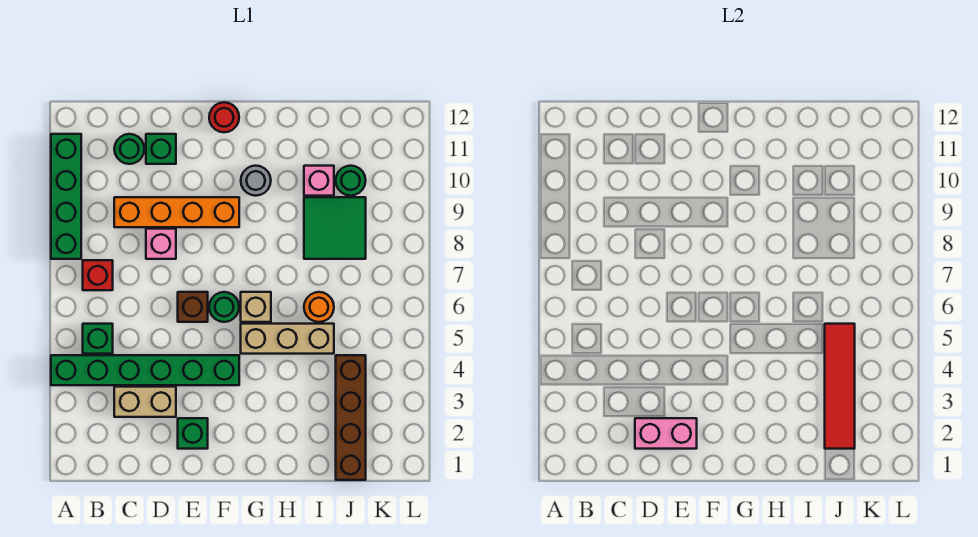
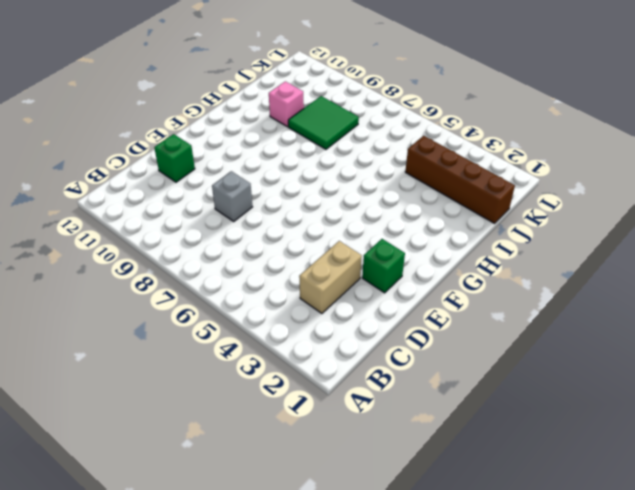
grey brick D8 level 1 -> pink brick D8 level 1
none -> green brick A4:F4 level 1
none -> green brick A8:A11 level 1
none -> green brick B5 level 1

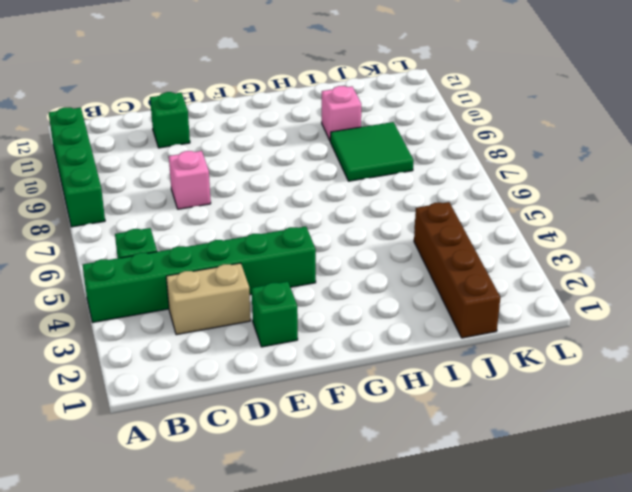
none -> red brick B7 level 1
none -> orange brick C9:F9 level 1
none -> green round brick C11 level 1

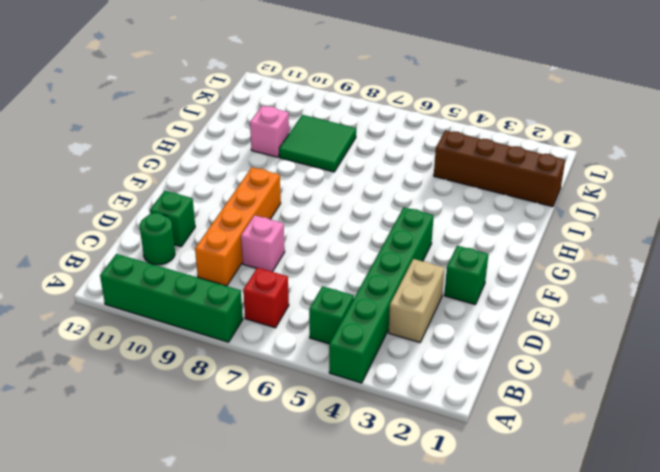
none -> brown brick E6 level 1
none -> green round brick F6 level 1
none -> red round brick F12 level 1

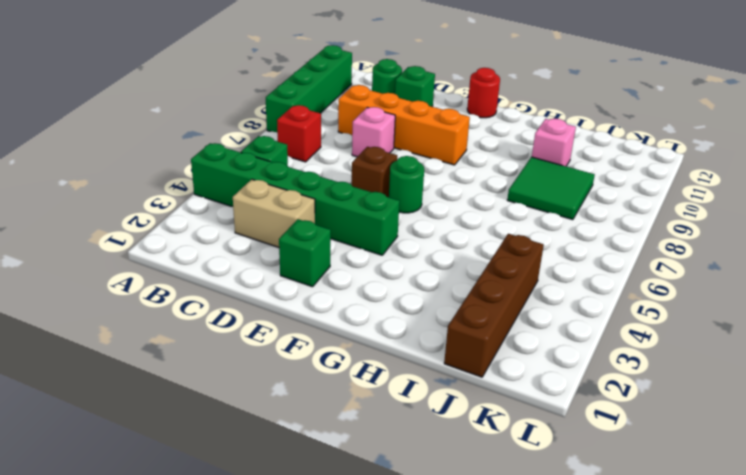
none -> tan brick G5:I5 level 1
none -> tan brick G6 level 1
none -> grey round brick G10 level 1

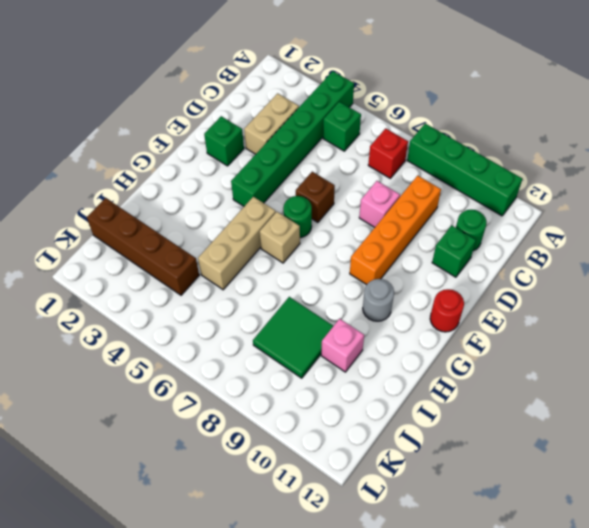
none -> orange round brick I6 level 1
none -> green round brick J10 level 1
none -> pink brick D2:E2 level 2

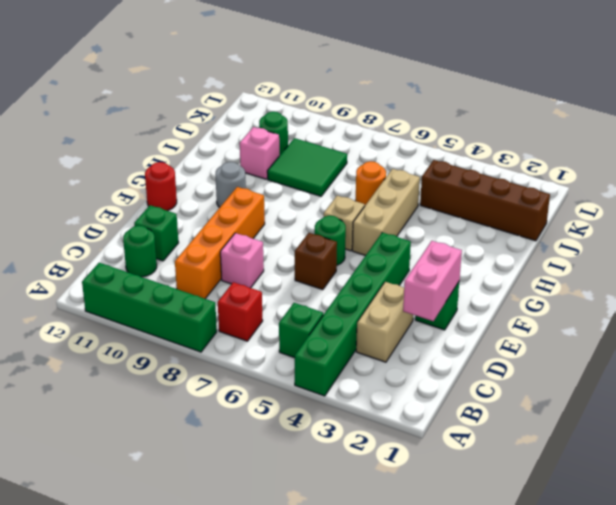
none -> red tile J2:J5 level 2

